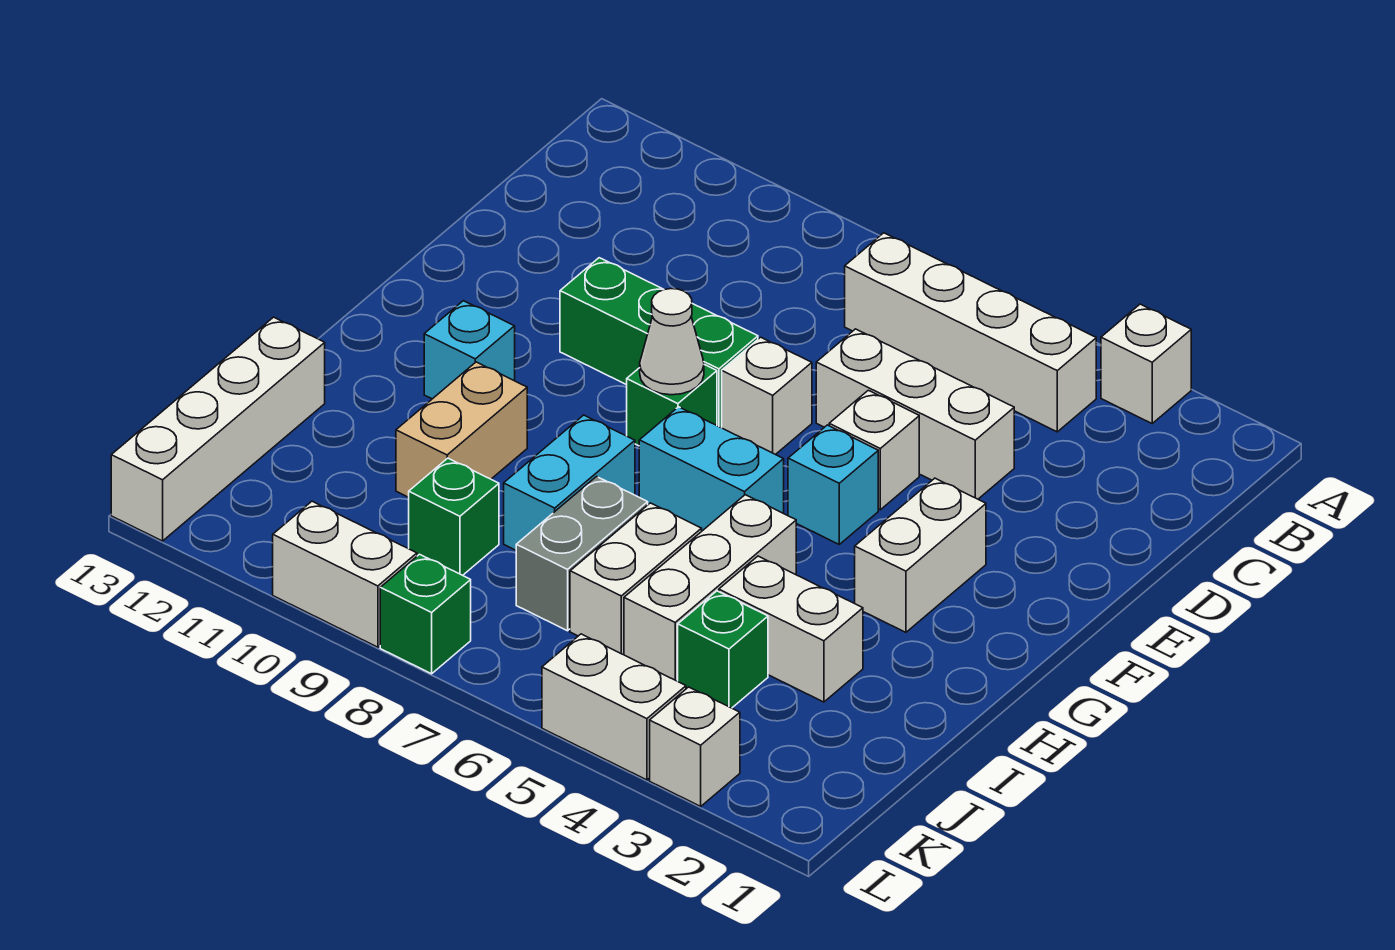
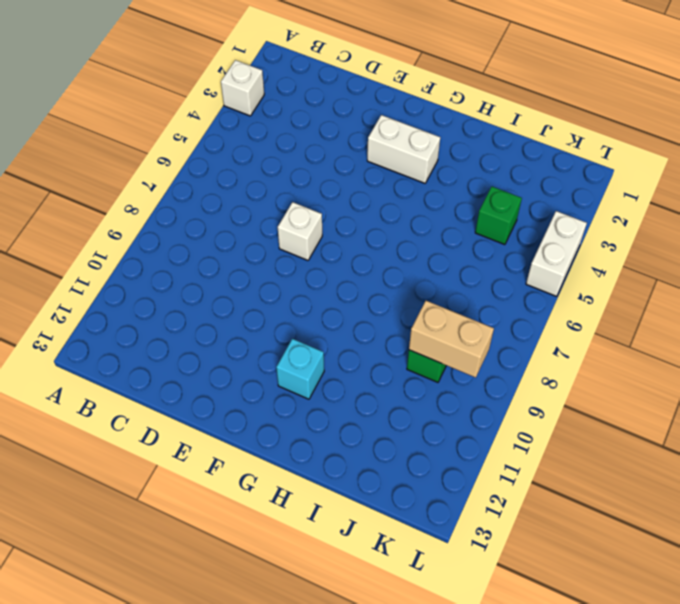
tan brick J9:K9 level 2 -> tan brick H10:I10 level 1
none -> white brick B4:B7 level 1
none -> white brick D4:D6 level 1
none -> white brick E5 level 1

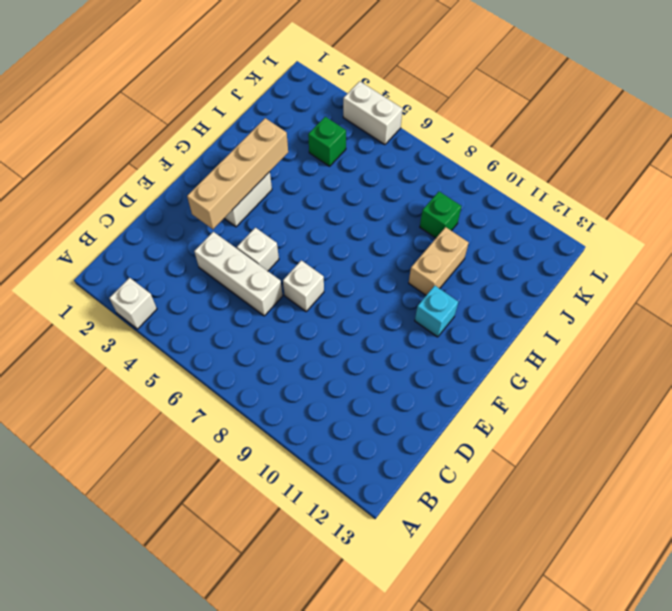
tan brick E3:H3 level 2 -> none
none -> white brick B4:B7 level 1
none -> green brick E8:E10 level 1
none -> cyan brick F5 level 1

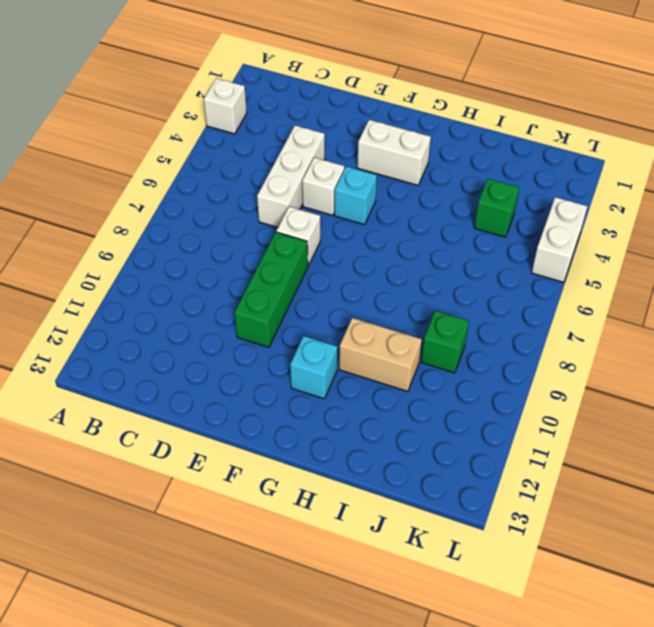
none -> white brick B4:B7 level 1
none -> green brick F8 level 1
none -> cyan brick G6:G7 level 1

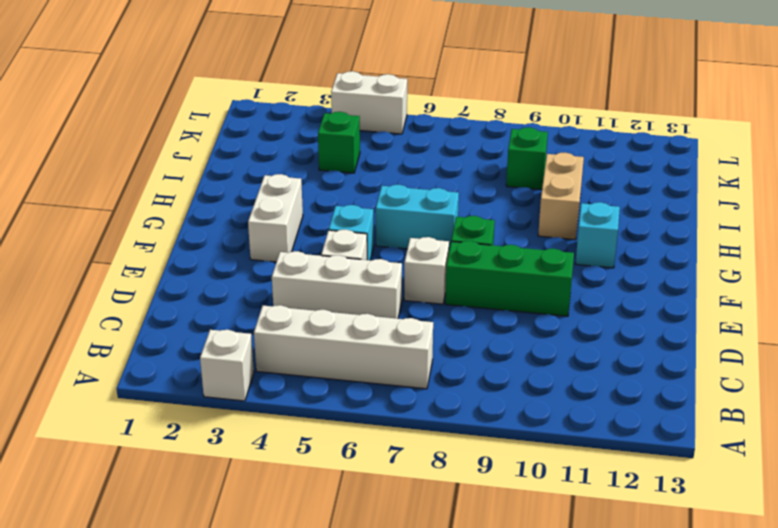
none -> white brick H5:J5 level 1
none -> cyan brick H8:I8 level 1
none -> white brick I3:I4 level 1

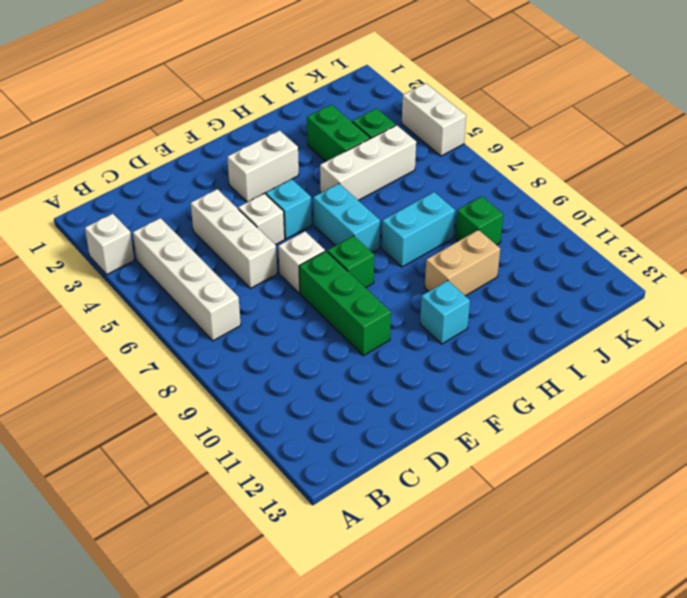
green brick I3:I4 level 1 -> white brick I3:I4 level 1
none -> white brick I6:J6 level 1
none -> grey brick I7:J7 level 1
none -> white brick I13:L13 level 1

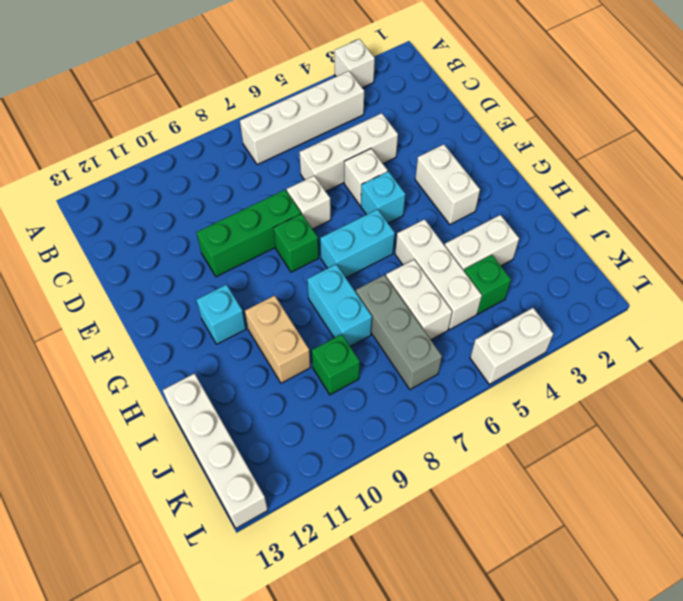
grey brick I7:K7 level 1 -> grey brick I7:J7 level 1
none -> white brick L3 level 1
none -> green brick L8 level 1
none -> white brick L9:L10 level 1

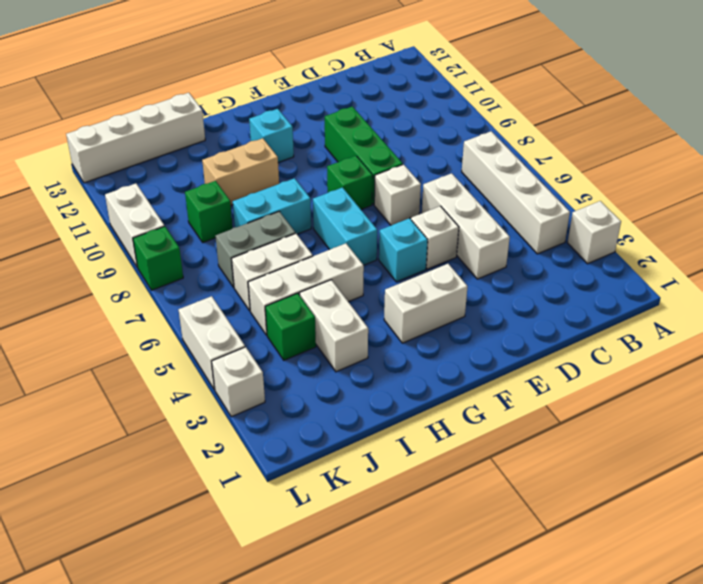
none -> white cone F8 level 2

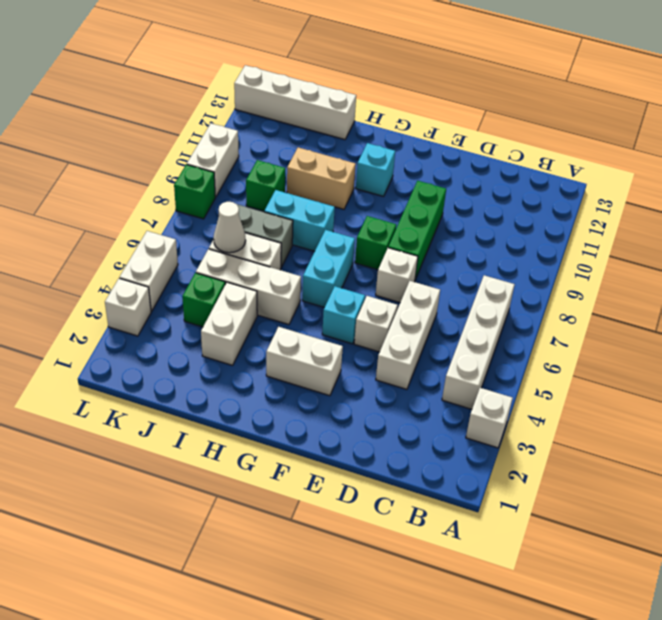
white cone J6 level 2 -> white cone F8 level 2

